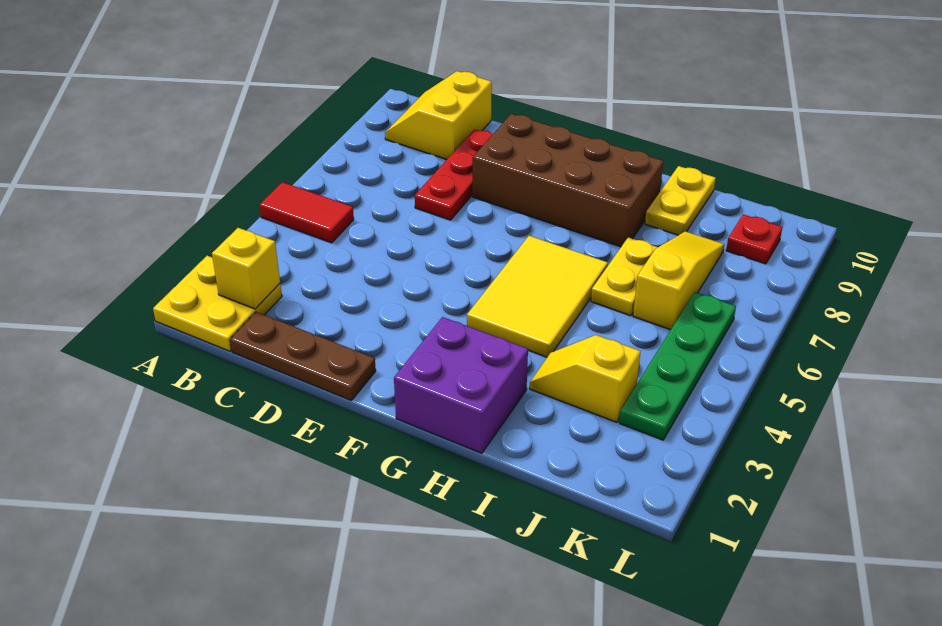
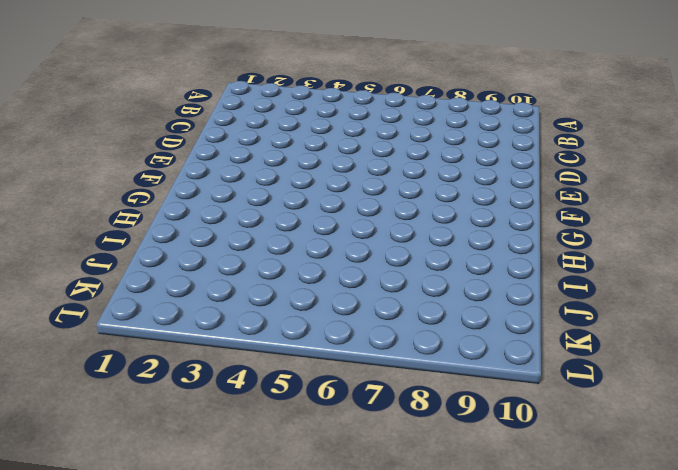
none -> yellow plate A1:B2 level 1
none -> red tile A5:B5 level 1
none -> yellow slope B9:C10 level 1 top C

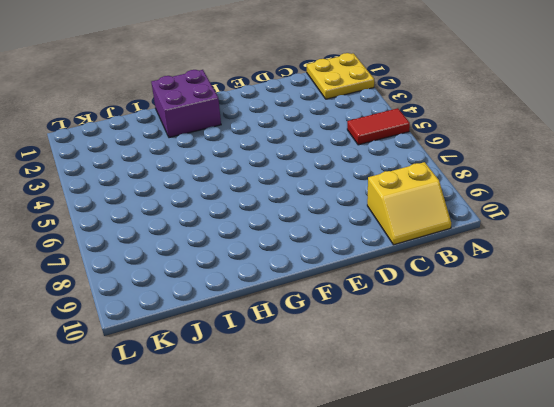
yellow slope B9:C10 level 1 top 9 -> yellow slope B9:C10 level 1 top C
none -> brown plate C1:E1 level 1
none -> red plate D7:D9 level 1
none -> brown brick E8:H9 level 1

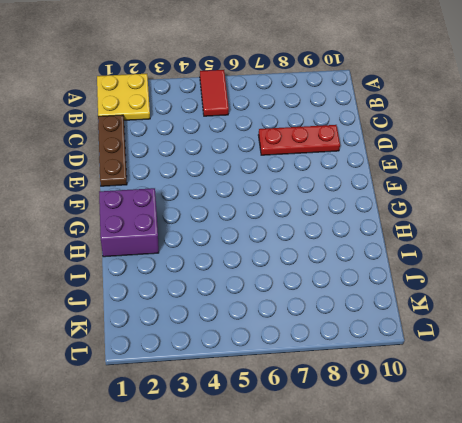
none -> yellow slope B9:C10 level 1 top C
none -> brown brick E8:H9 level 1
none -> yellow tile G4:H6 level 1

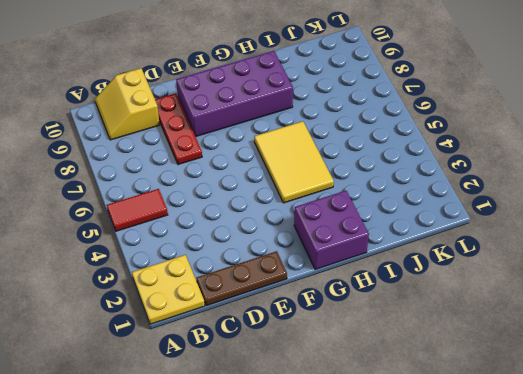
purple brick E8:H9 level 1 -> brown brick E8:H9 level 1
none -> yellow slope I3:J3 level 1 top J
none -> yellow plate I6:I7 level 1
none -> yellow plate I9:I10 level 1

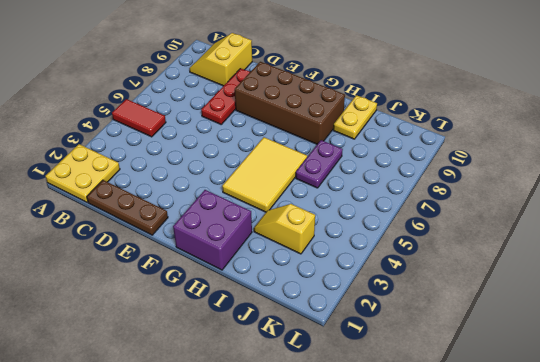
purple plate I6:I7 level 1 -> yellow plate I6:I7 level 1
none -> yellow slope J6:J8 level 1 top 6
none -> green plate K3:K6 level 1
none -> red plate K9 level 1

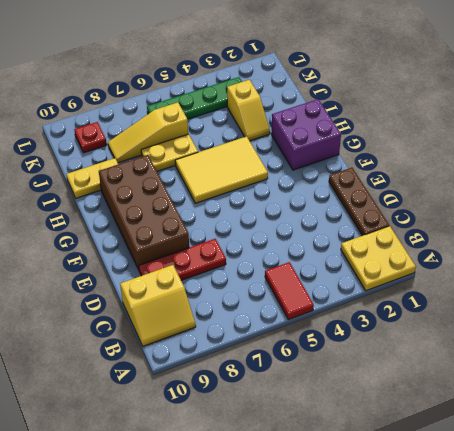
none -> yellow brick B2 level 2

